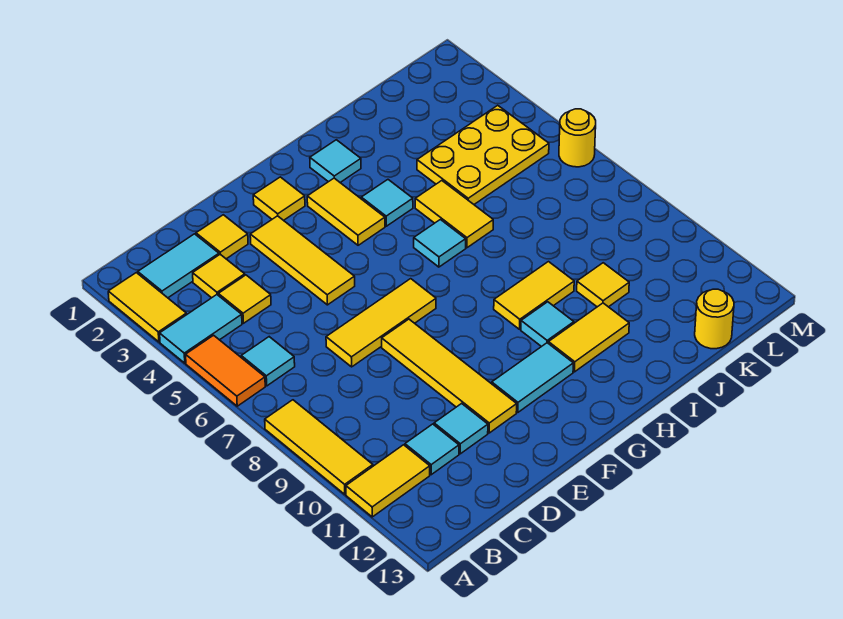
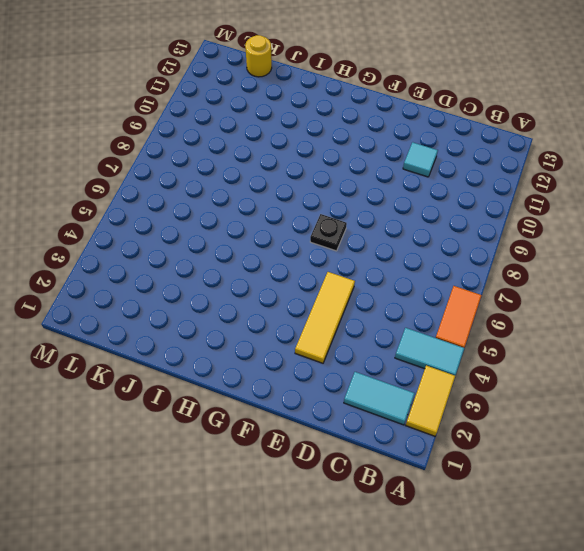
black plate F7 level 1 -> yellow tile D7:F7 level 1
none -> yellow tile A8:A10 level 1
none -> yellow tile A11:B11 level 1
none -> cyan tile B6 level 1

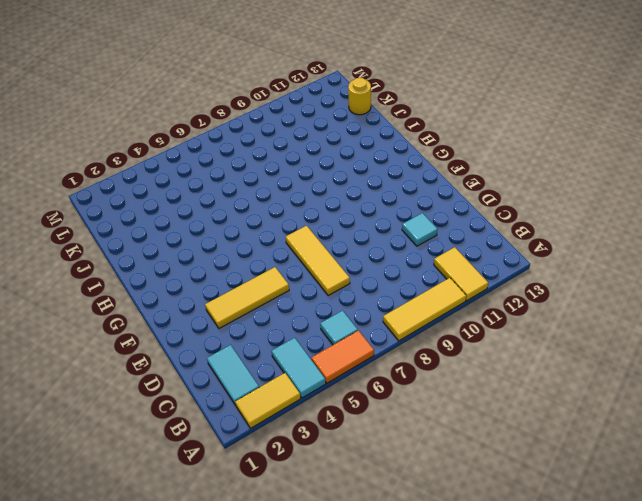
none -> yellow tile C3 level 1
none -> yellow tile C4 level 1
none -> cyan tile C11 level 1

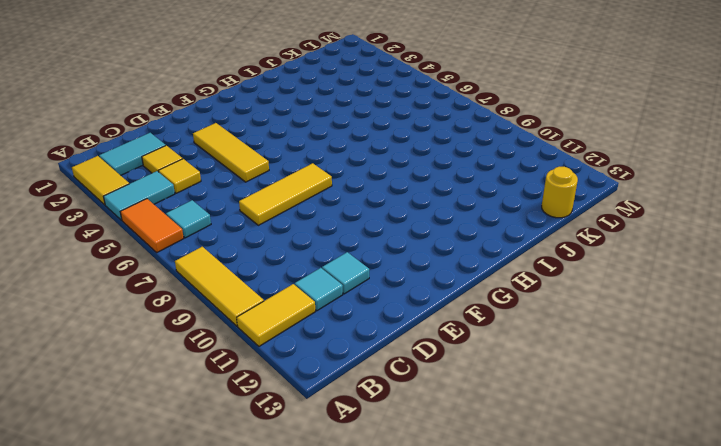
none -> yellow tile D2 level 1
none -> yellow tile E8:E11 level 1
none -> yellow tile F2 level 1

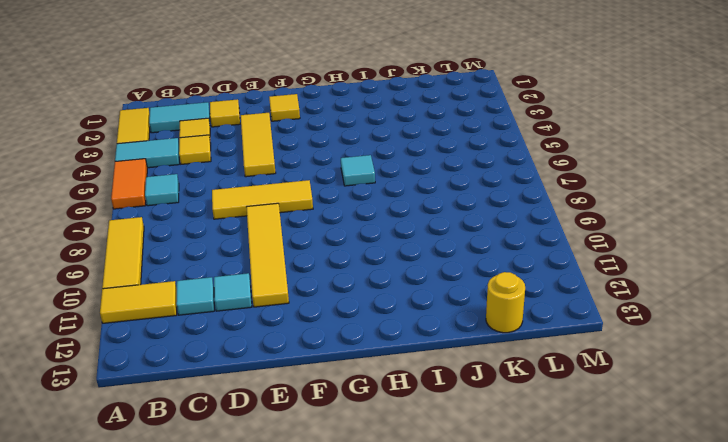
none -> cyan tile F11:G11 level 1
none -> yellow tile G3:G4 level 1
none -> cyan tile H2 level 1

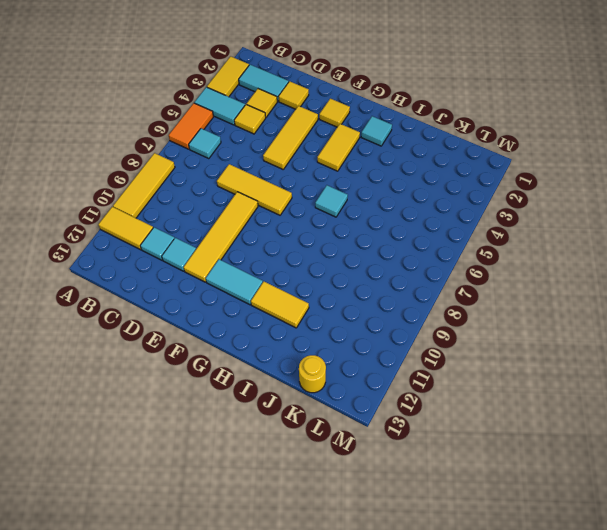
none -> cyan tile H4 level 1
none -> yellow tile H9:I9 level 1
none -> cyan tile H10 level 1

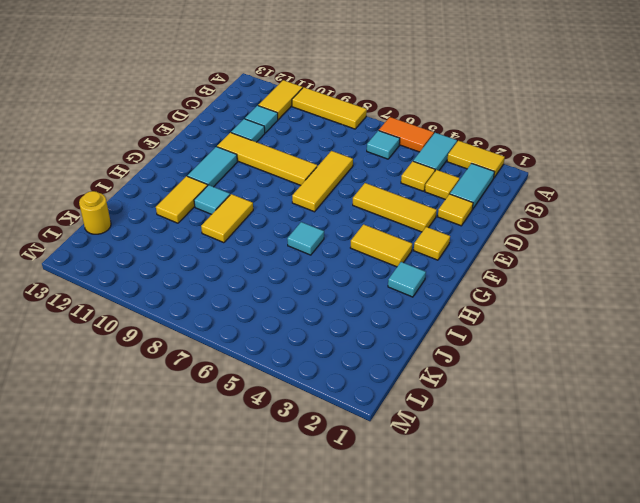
none -> cyan tile H4 level 1
none -> yellow tile I5:I6 level 1
none -> yellow plate J4:L5 level 1

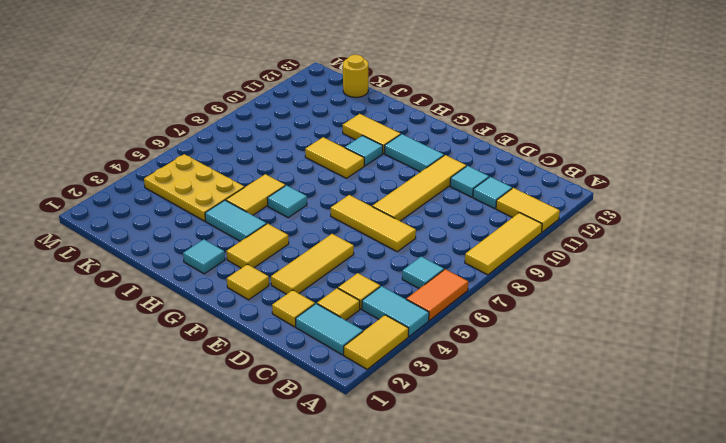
cyan tile H4:I4 level 1 -> cyan tile H4 level 1
none -> yellow tile J10 level 1
none -> yellow round brick M6 level 1

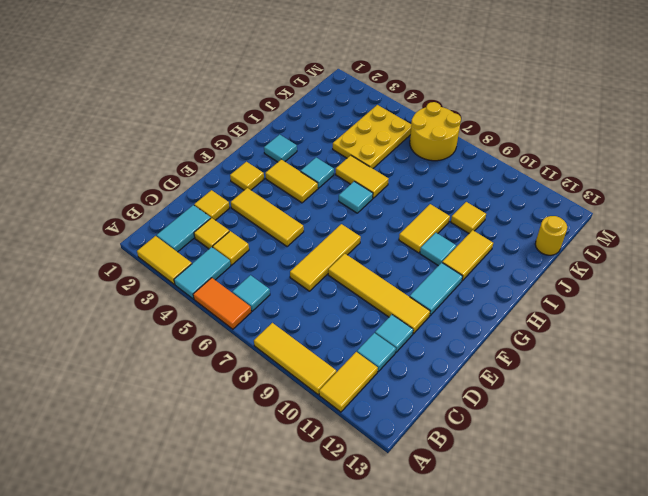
yellow round brick L6:M7 level 1 -> yellow round brick M6 level 1

